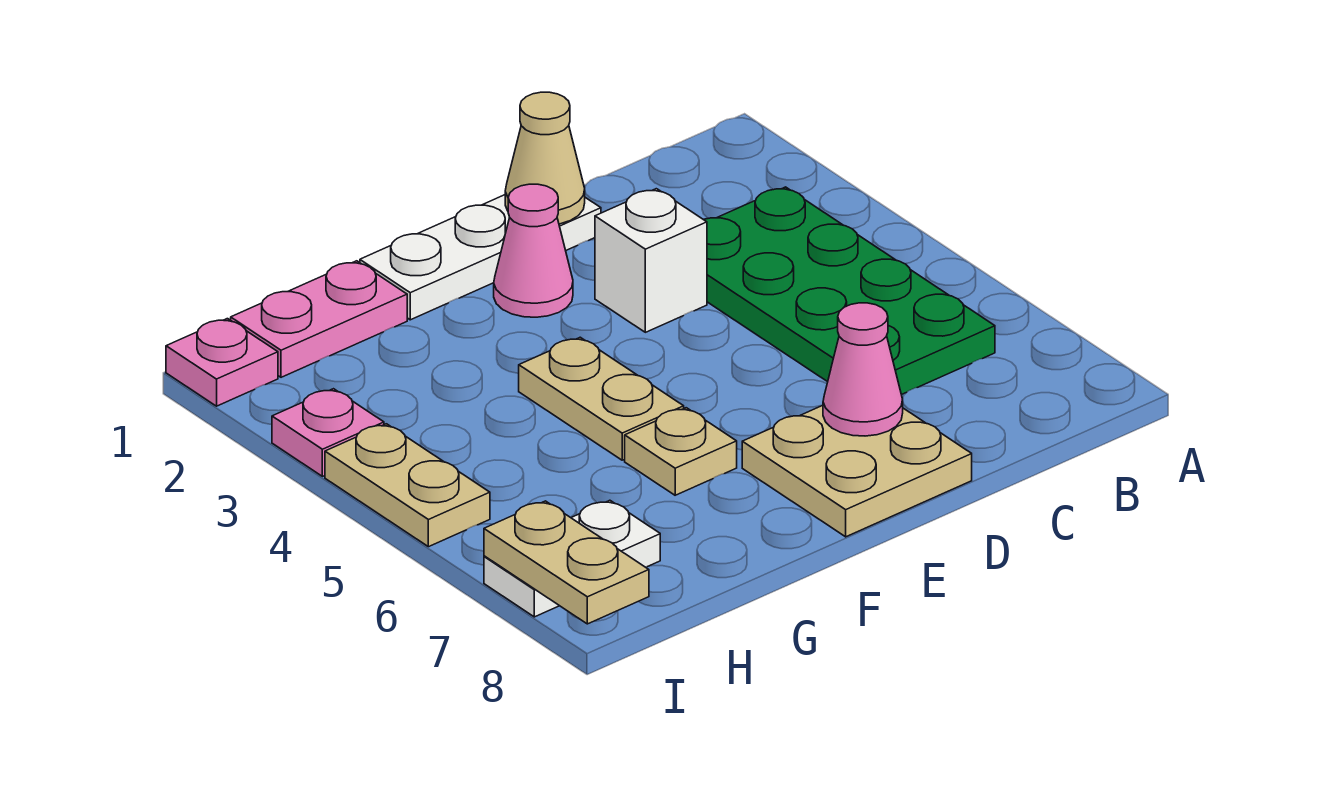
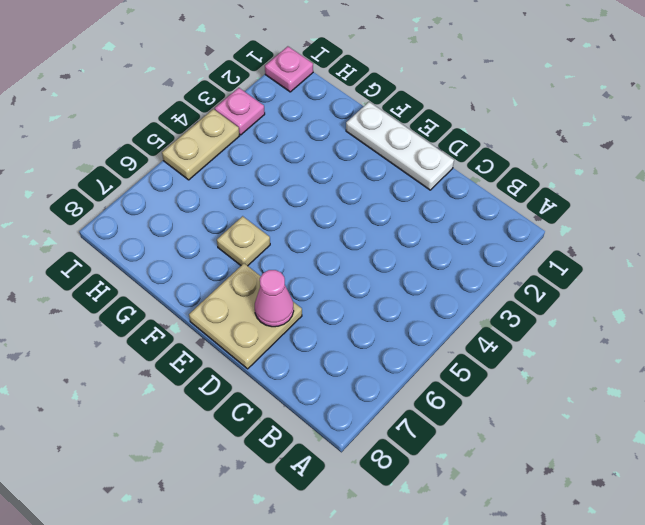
none -> green plate B3:C6 level 1
none -> white brick D3 level 1
none -> pink cone E2 level 1

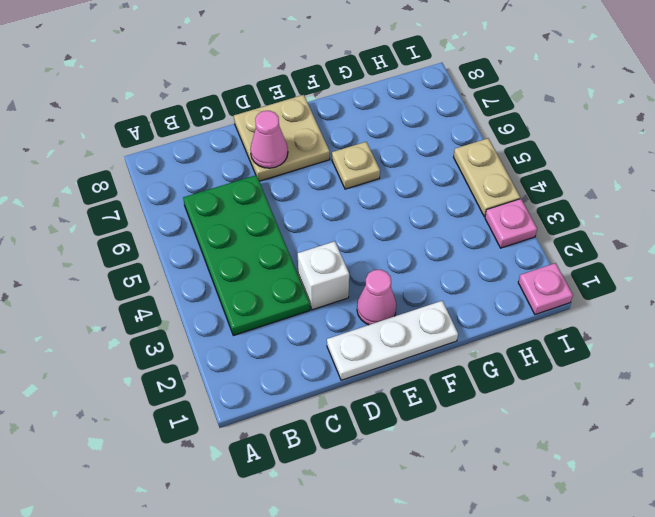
none -> tan plate F4:F5 level 1
none -> pink plate G1:H1 level 1
none -> white plate H7:I7 level 1

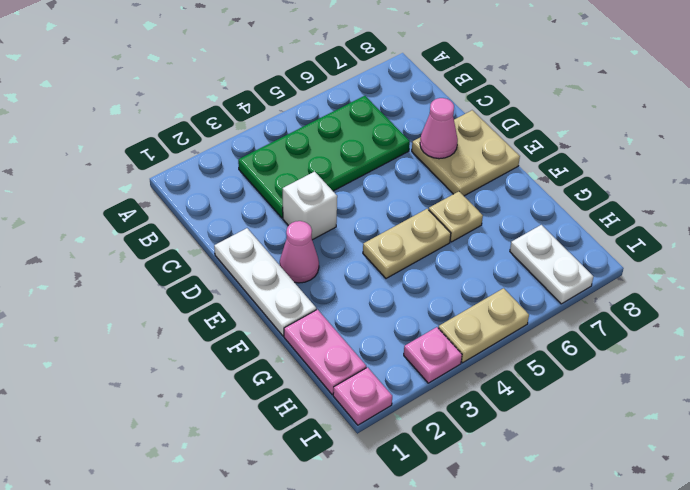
none -> tan cone D1 level 2
none -> tan plate I7:I8 level 2

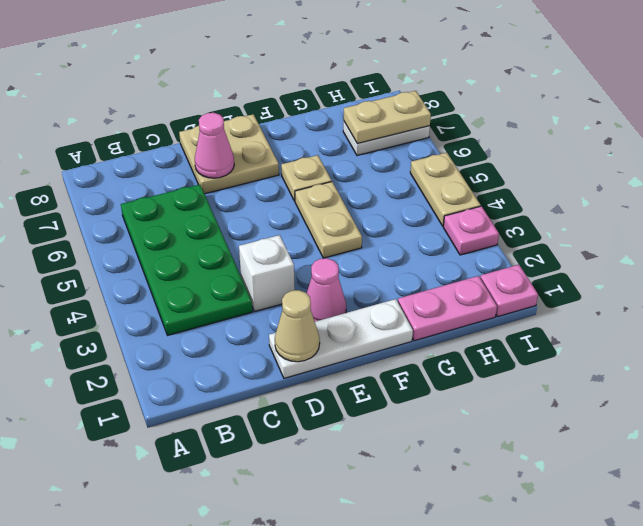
tan plate H7:I7 level 2 -> tan plate I7:I8 level 2

